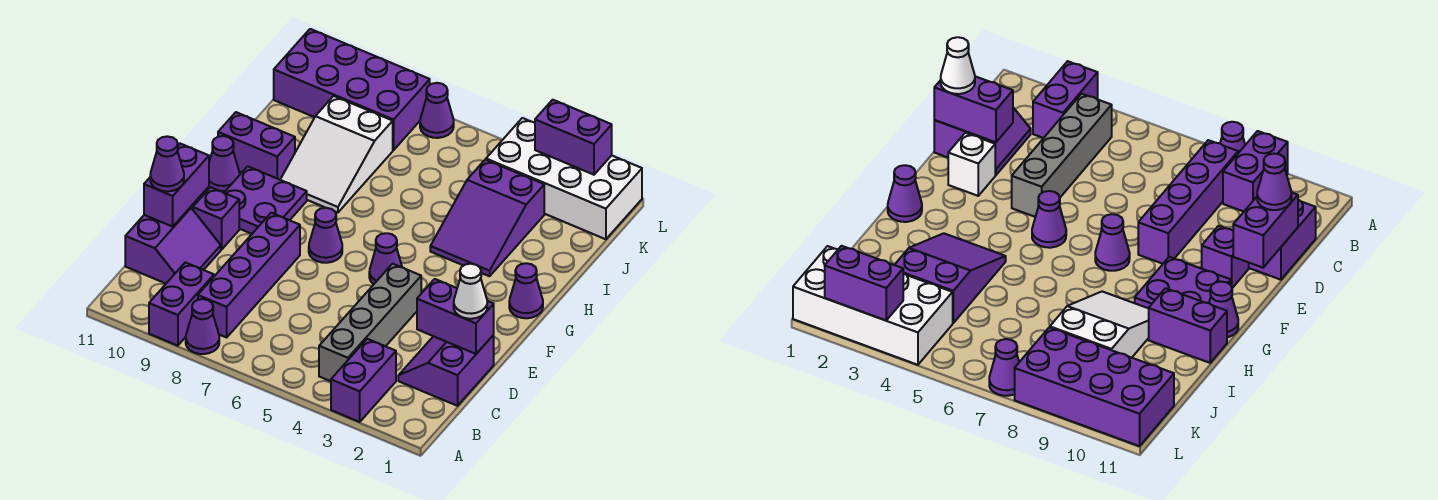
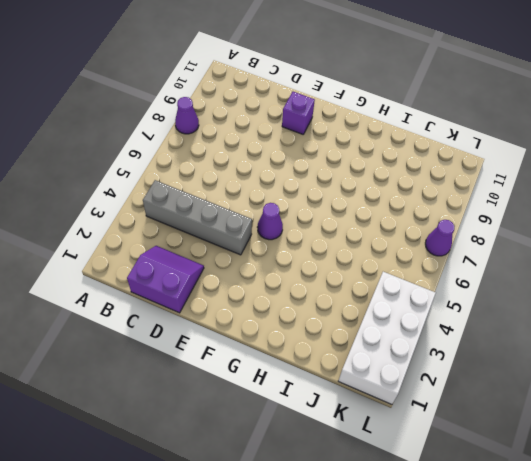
none -> purple brick A3:B3 level 1
none -> purple brick A9:B9 level 1
none -> purple brick B8:E8 level 1

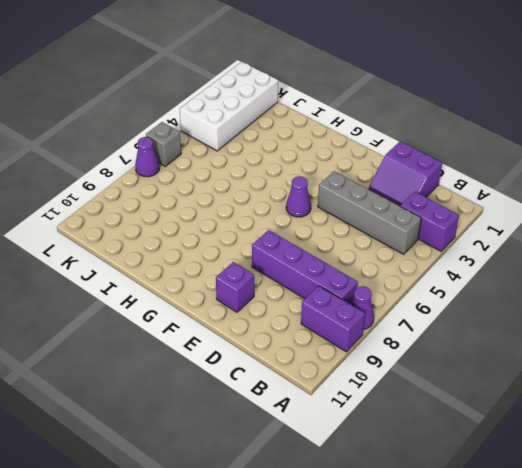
grey brick L6 level 1 -> none
none -> purple slope C10:D11 level 1 top 11
none -> white brick E2 level 1
none -> purple cone F7 level 1

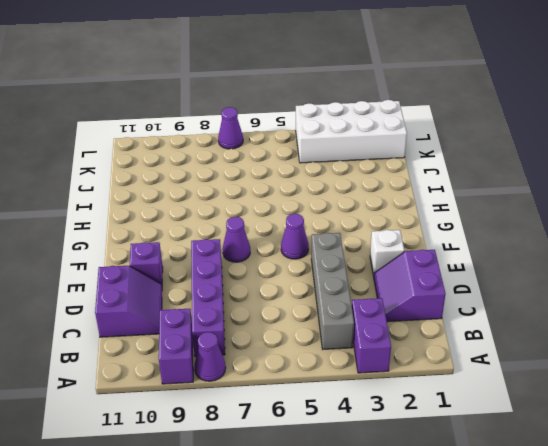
none -> purple plate F9:G10 level 1
none -> purple cone G1 level 1
none -> purple cone G11 level 1

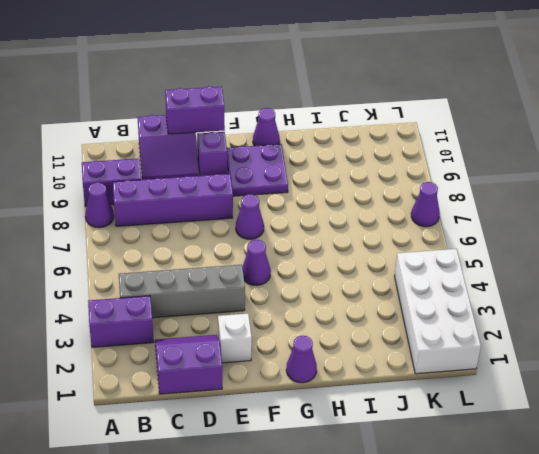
none -> purple slope H3:J4 level 1 top J
none -> white slope H8:J9 level 1 top J
none -> purple brick H10:H11 level 1

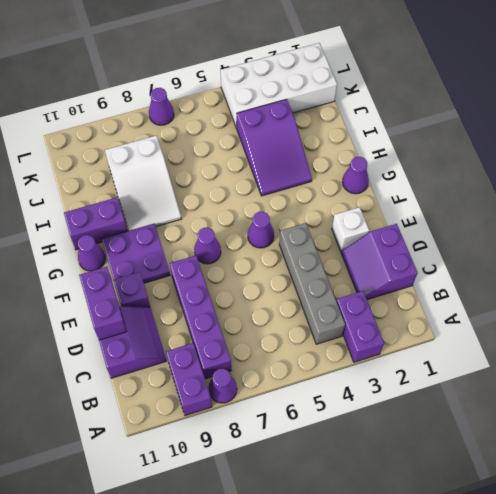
none -> purple brick K8:L11 level 1
none -> purple brick D1:D2 level 2
none -> purple brick L2:L3 level 2

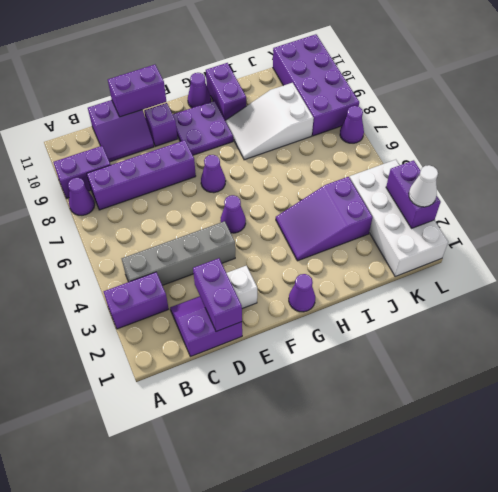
white cone L2 level 3 -> white cone D1 level 3
none -> purple cone D11 level 3

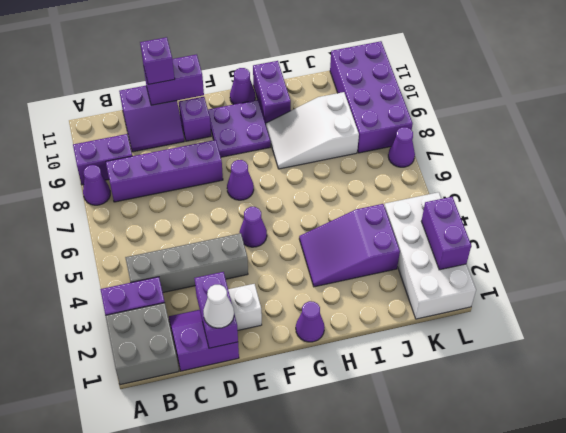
grey brick A1:B2 level 1 -> none
purple brick D11 level 3 -> purple cone D11 level 3

